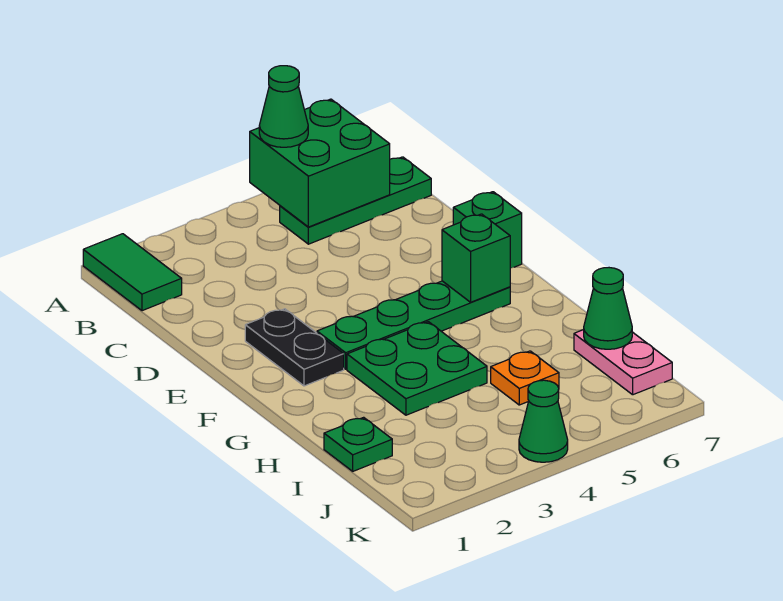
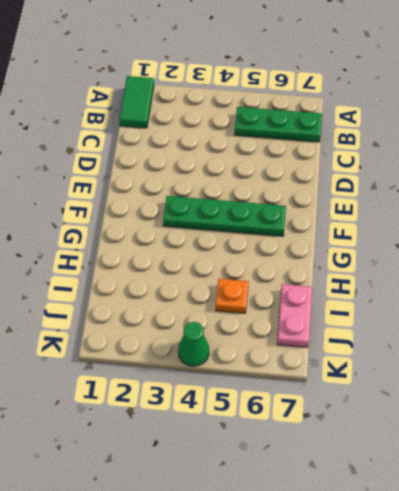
none -> black plate E2:F2 level 1
none -> green brick E7 level 1
none -> green plate G3:H4 level 1

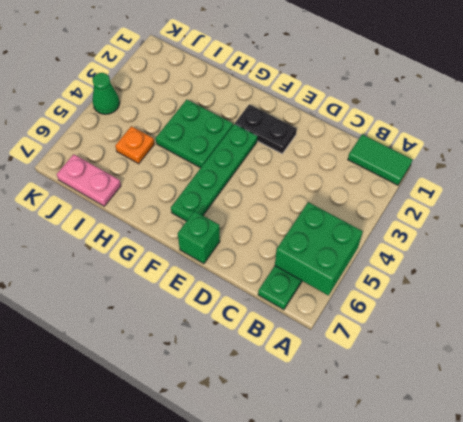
none -> green plate I1 level 1
none -> green brick F6 level 2
none -> green cone I7 level 2

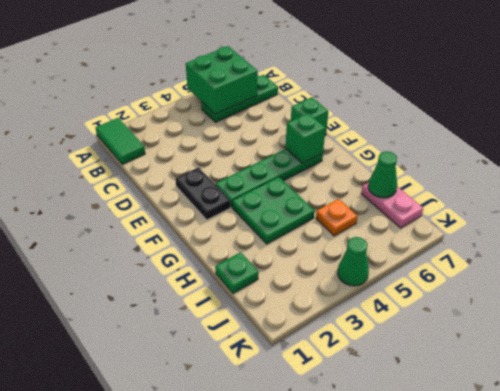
none -> green cone A5 level 3

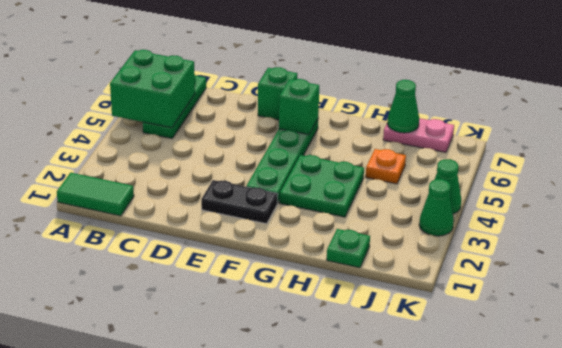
green cone K3 level 1 -> green cone A5 level 3

